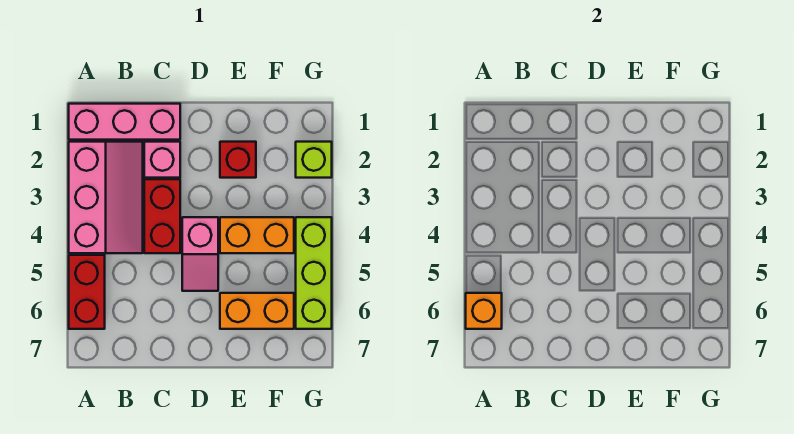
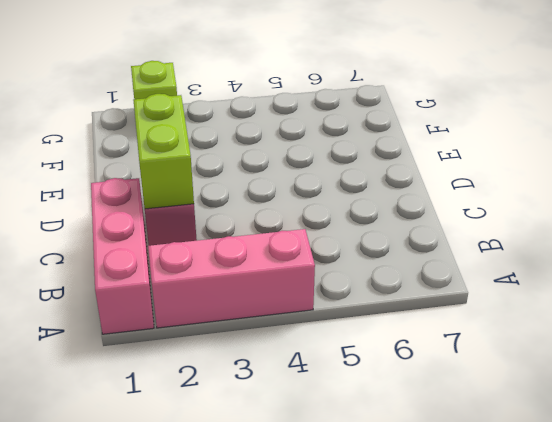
lime brick C2:D2 level 2 -> none
none -> red brick A5:A6 level 1
none -> red brick C3:C4 level 1
none -> pink slope D4:D5 level 1 top 4

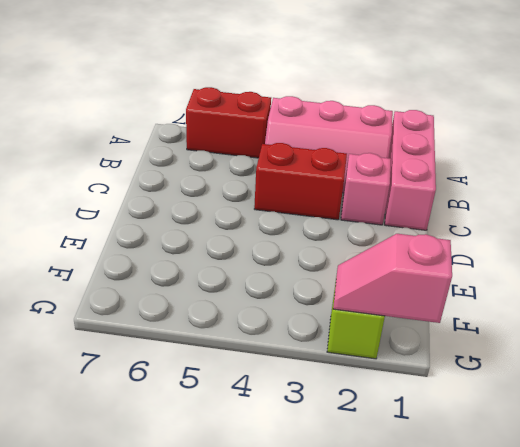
pink slope G1:G2 level 2 top 1 -> pink slope D4:D5 level 1 top 4
none -> red brick E2 level 1
none -> orange brick E4:F4 level 1
none -> orange brick E6:F6 level 1

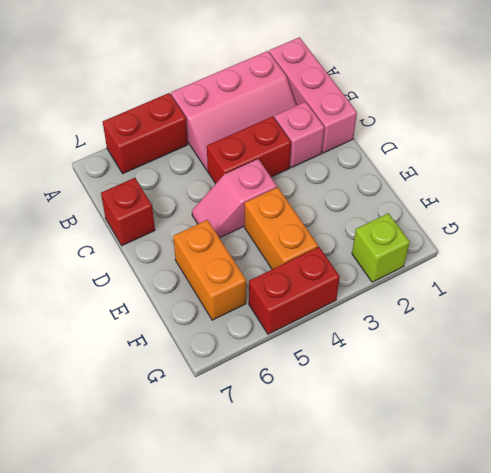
red brick C7 level 1 -> red brick E2 level 1
red brick G4:G5 level 1 -> lime brick G4:G6 level 1
none -> orange brick A6 level 2

